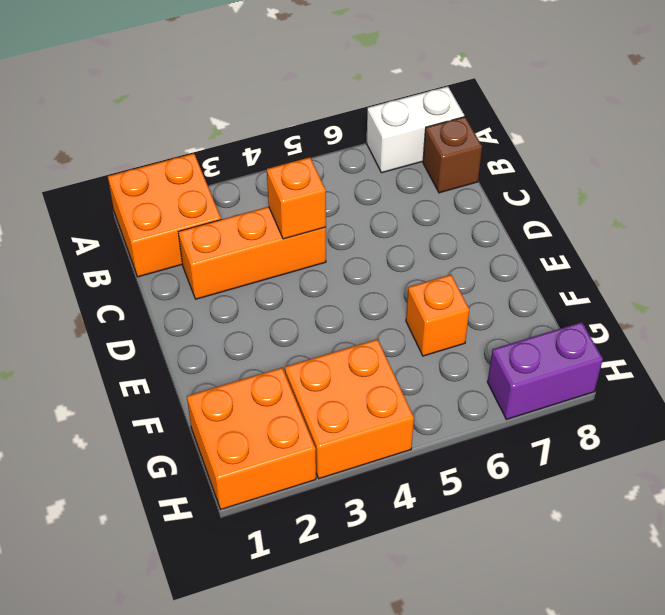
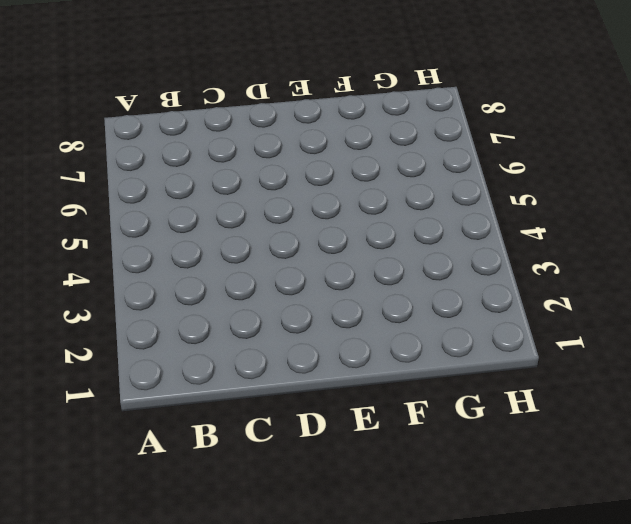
none -> orange brick A1:B2 level 1
none -> white brick A7:A8 level 1

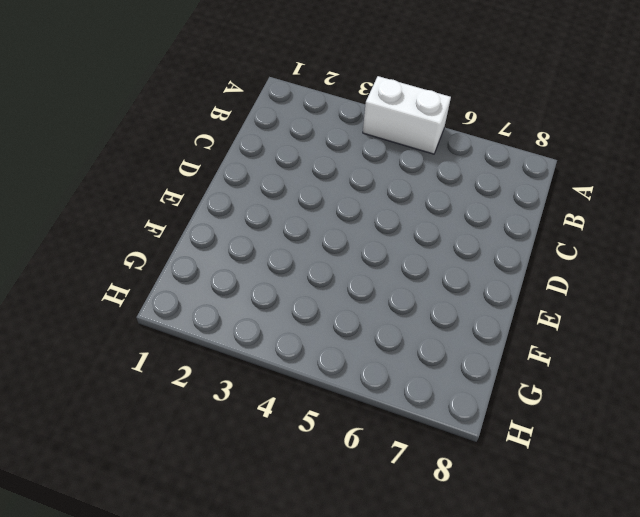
white brick A4:A5 level 1 -> white brick A7:A8 level 1
none -> orange brick A1:B2 level 1
none -> brown brick B8 level 1

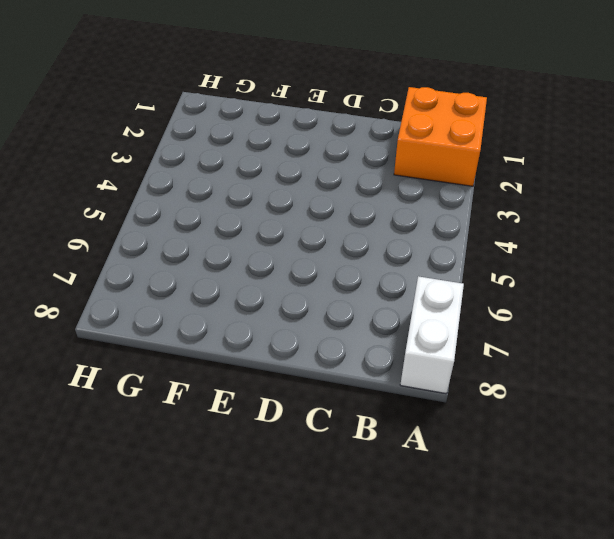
none -> brown brick B8 level 1
none -> orange brick C2:C4 level 1

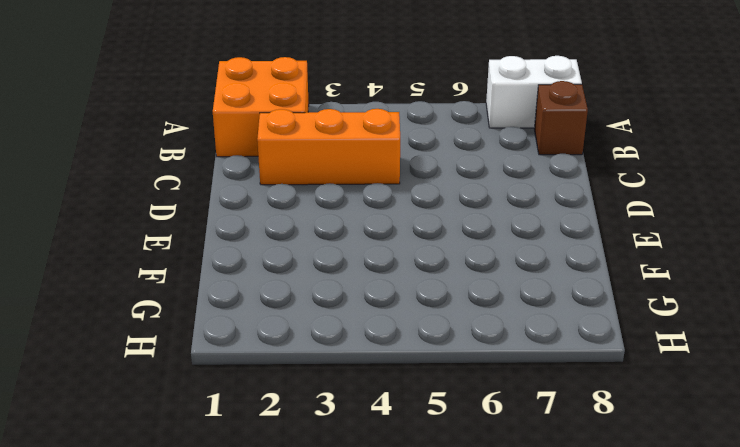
none -> orange brick F6 level 1
none -> orange brick G1:H2 level 1

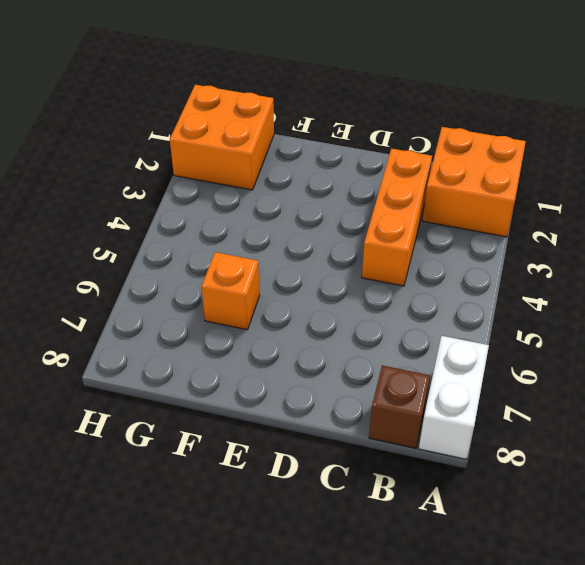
none -> orange brick G3:H4 level 1
none -> purple brick H7:H8 level 1

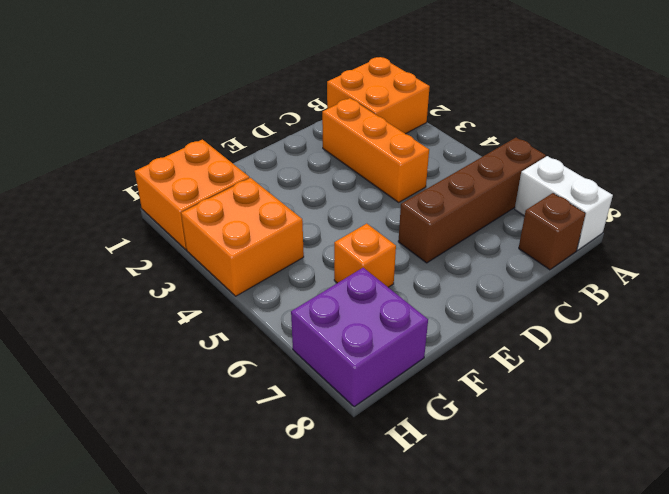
brown brick A6:D6 level 1 -> none
purple brick G7:H8 level 1 -> purple brick H7:H8 level 1
none -> orange brick C4 level 2

